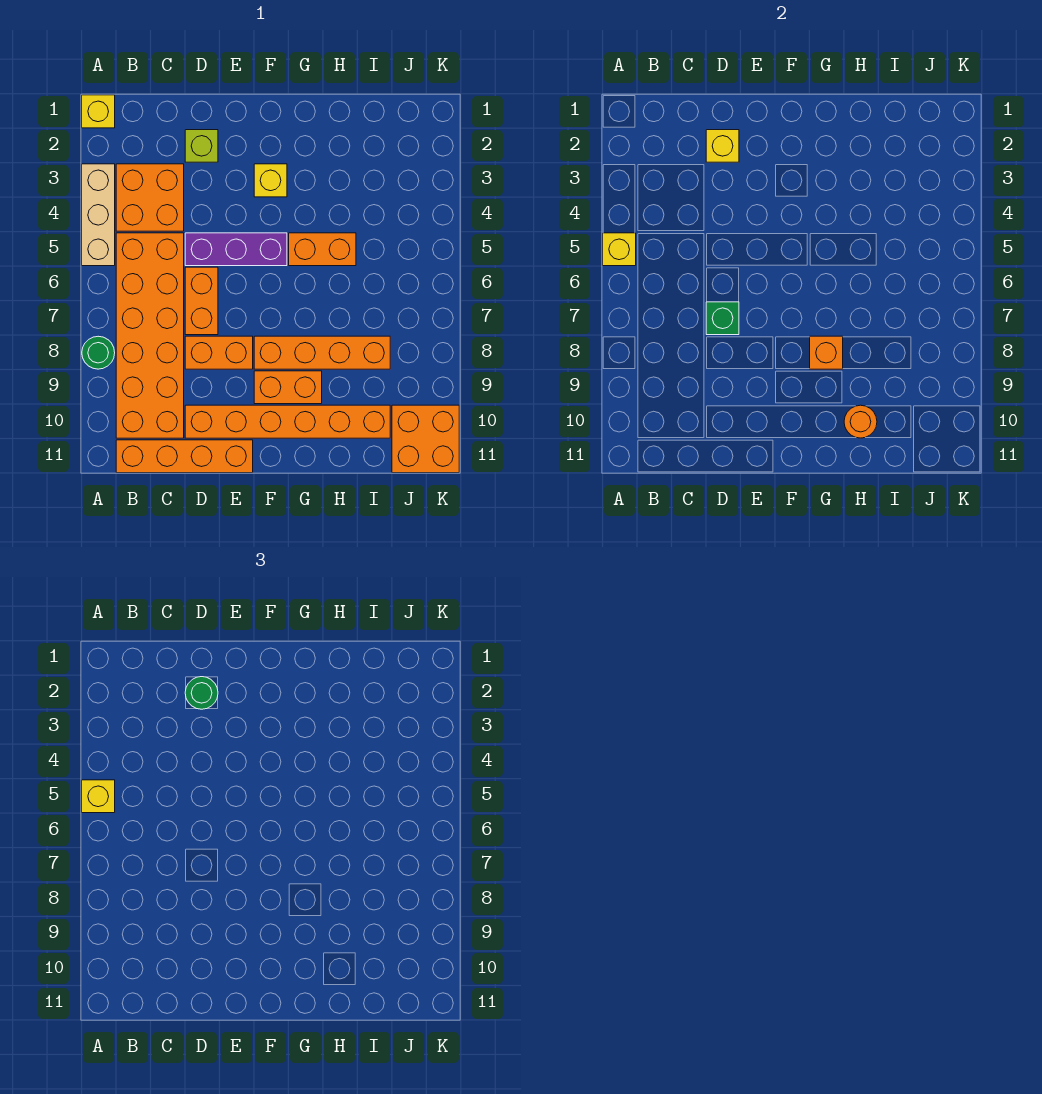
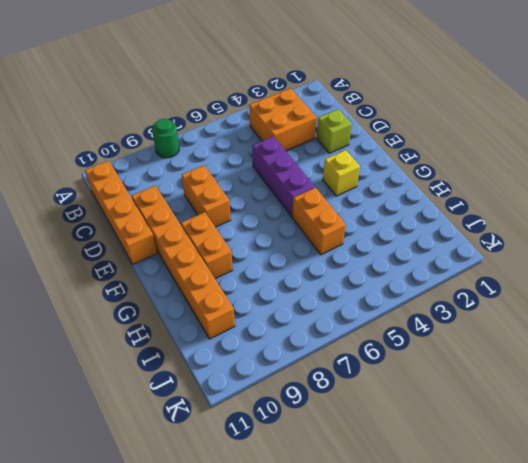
none -> yellow brick A1 level 1
none -> tan brick A3:A5 level 1
none -> orange brick B5:C10 level 1

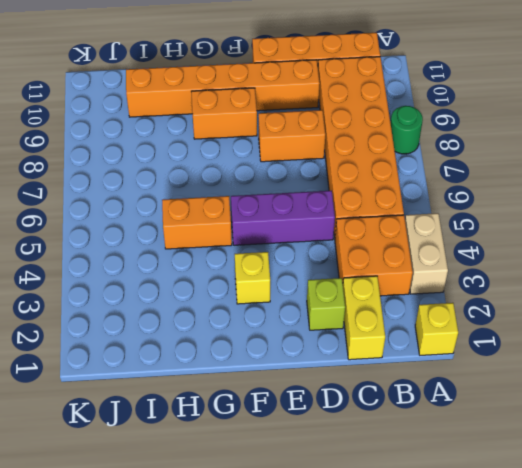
tan brick A3:A4 level 1 -> tan brick A3:A5 level 1
yellow brick C1:C2 level 1 -> none
none -> orange brick D6:D7 level 1
none -> orange brick F8:I8 level 1
none -> orange brick J10:K11 level 1

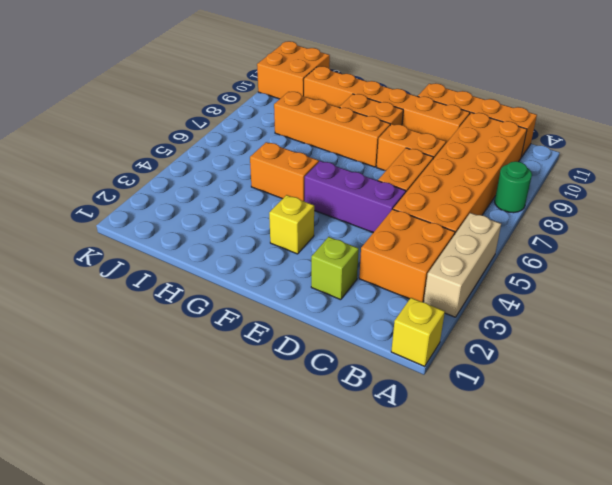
none -> yellow brick A5 level 2
none -> yellow brick D2 level 2
none -> green brick D7 level 2

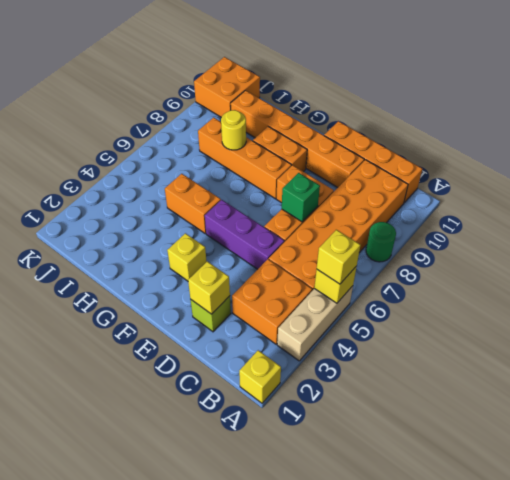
yellow round brick H8 level 2 -> none
none -> orange brick G8 level 2
none -> orange round brick H10 level 2
none -> green round brick D2 level 3

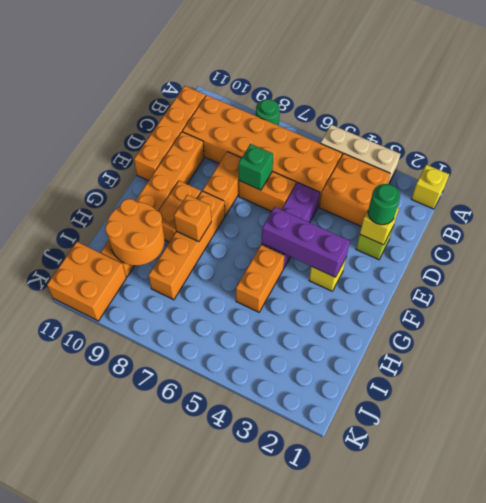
purple brick F3:F5 level 2 -> none
orange round brick H9:I10 level 2 -> orange round brick H10 level 2
none -> yellow brick A5 level 2
none -> yellow brick A5 level 3

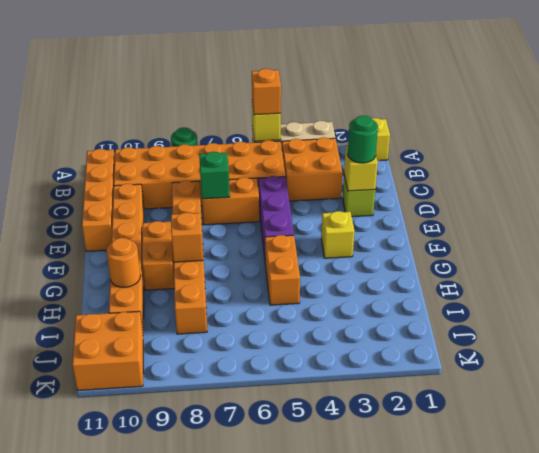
orange brick A5 level 3 -> yellow brick A5 level 3

